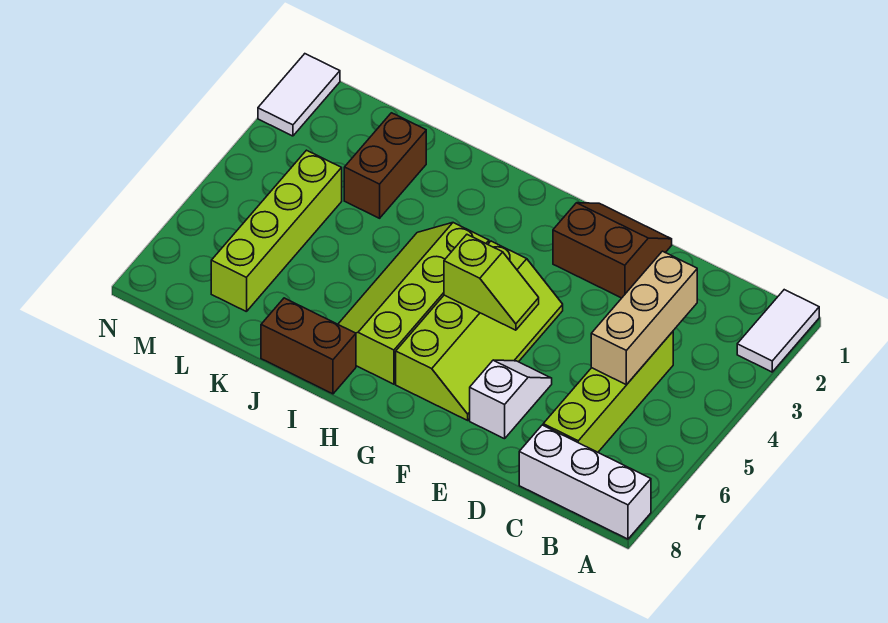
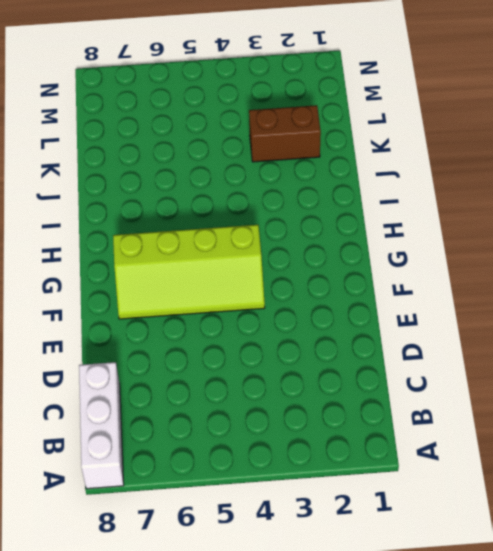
none -> white tile A1:A2 level 1
none -> lime brick C4:C7 level 1
none -> brown slope E1:F2 level 1 top 2

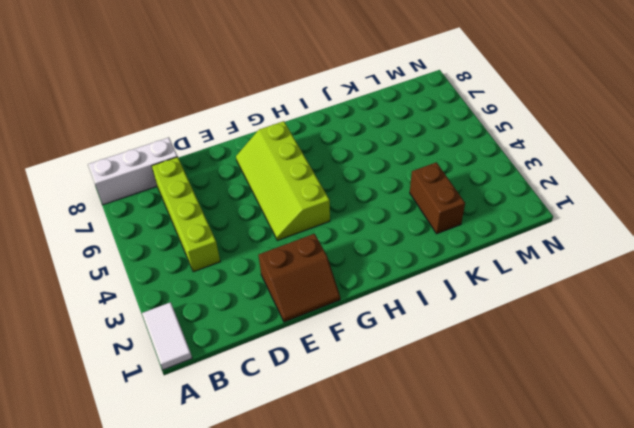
none -> white slope E6:E7 level 1 top 7
none -> lime slope H4:I7 level 1 top H
none -> brown brick I8:J8 level 1

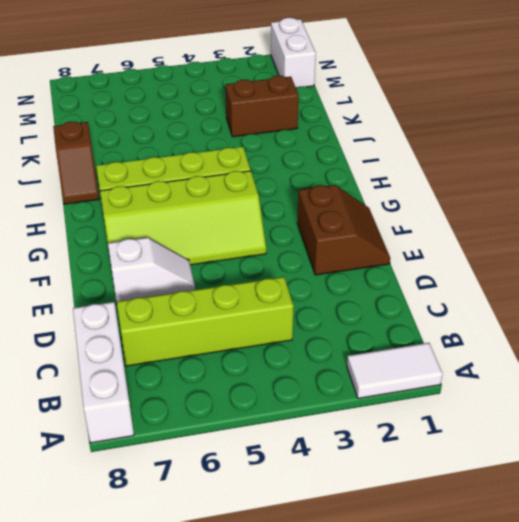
brown slope I8:J8 level 1 top J -> brown brick I8:J8 level 1
white brick M1:N1 level 1 -> white tile N1:N2 level 1
none -> lime brick L4:L7 level 1
none -> tan brick C3:C5 level 2
none -> lime slope F5:G5 level 2 top G

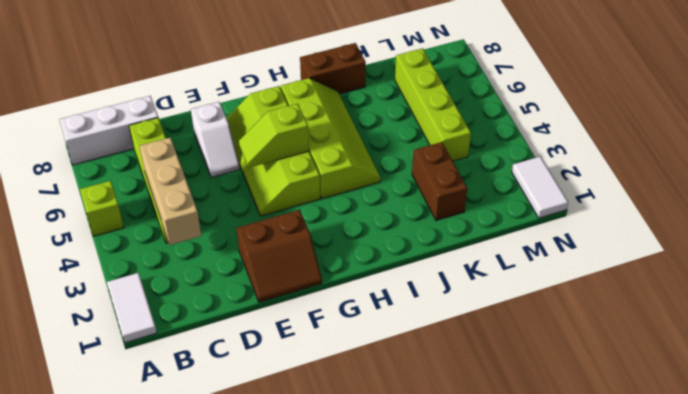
lime brick A5 level 1 -> none

